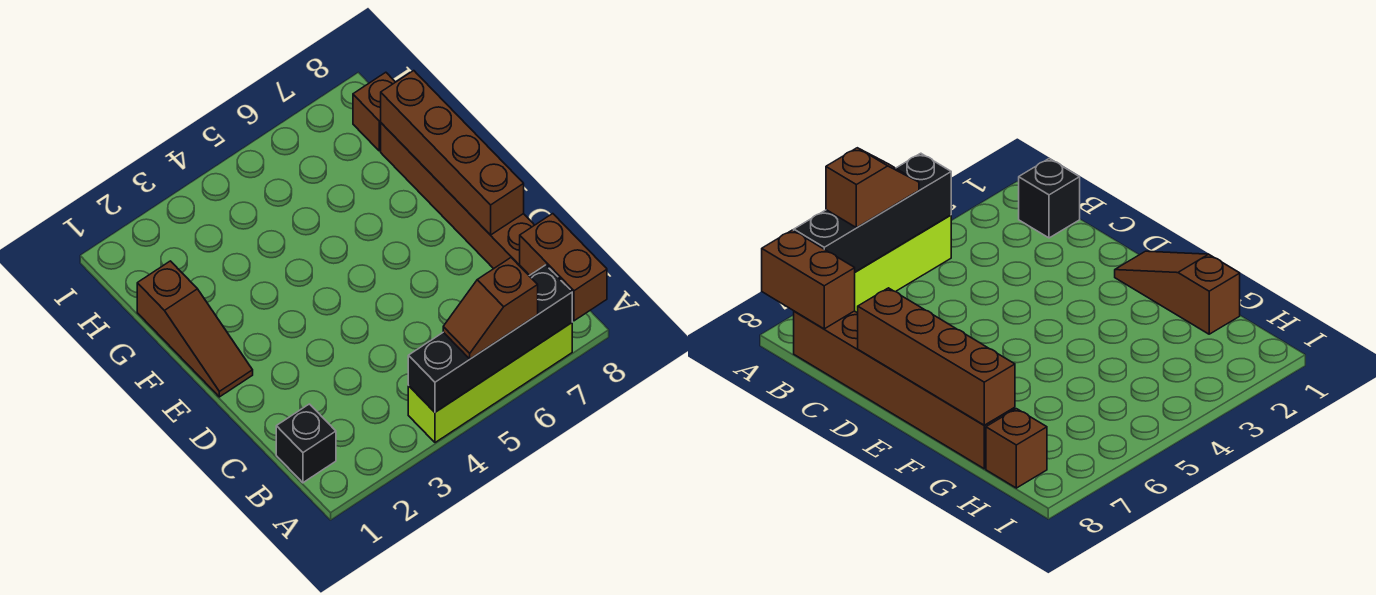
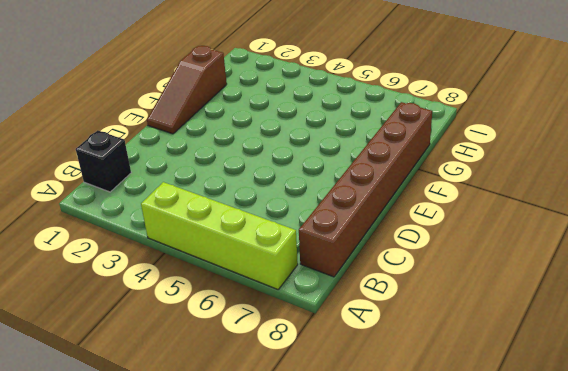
none -> brown brick H8 level 1
none -> black brick A4:A7 level 2

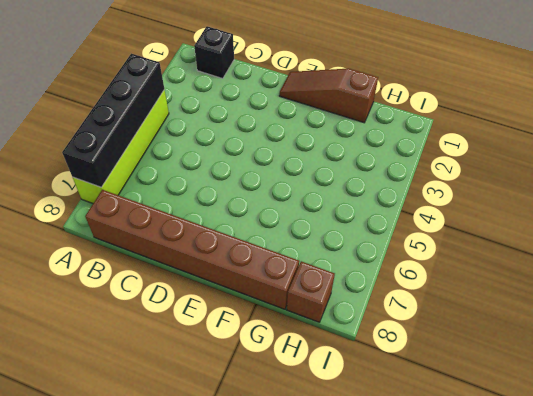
none -> brown brick A8:B8 level 2
none -> brown brick D8:G8 level 2

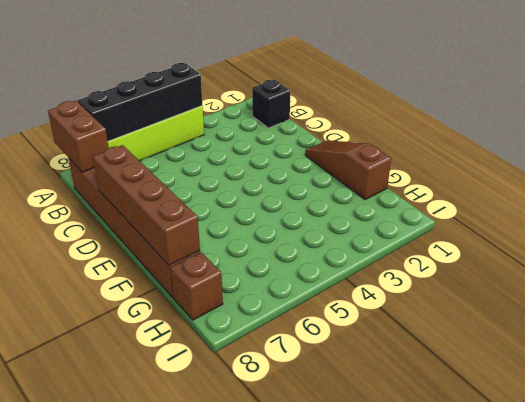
none -> brown slope A5:A6 level 3 top 6

